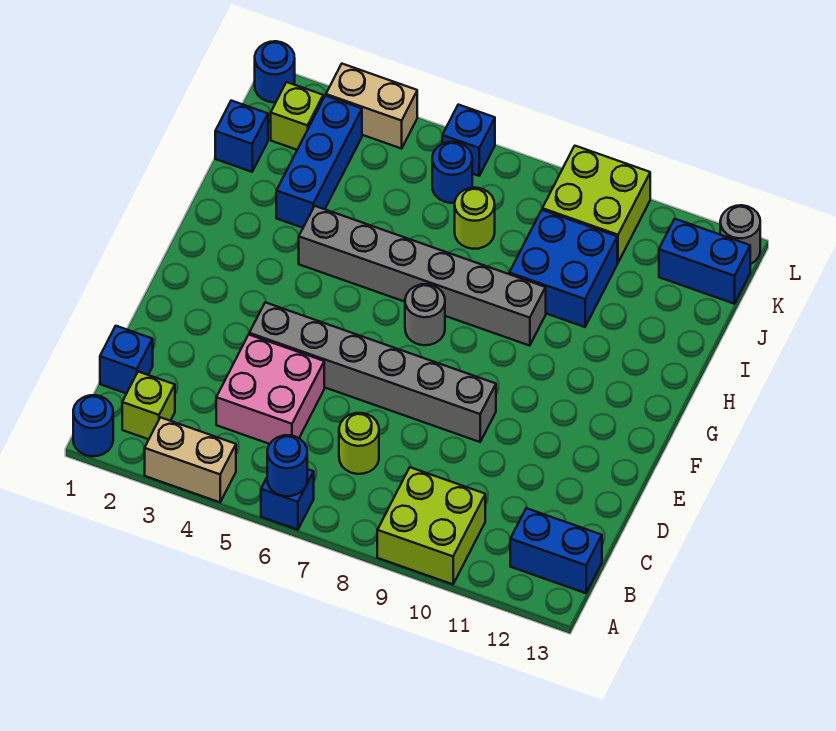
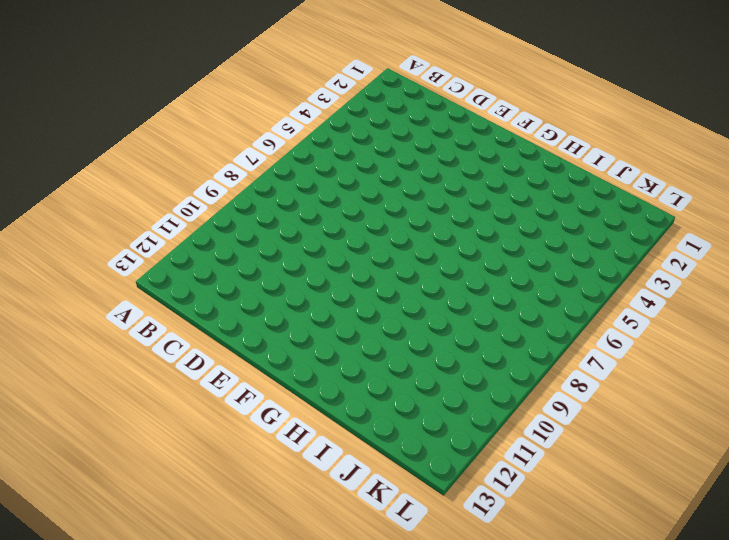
none -> blue round brick A1 level 1
none -> tan brick A3:A4 level 1
none -> blue brick A6 level 1

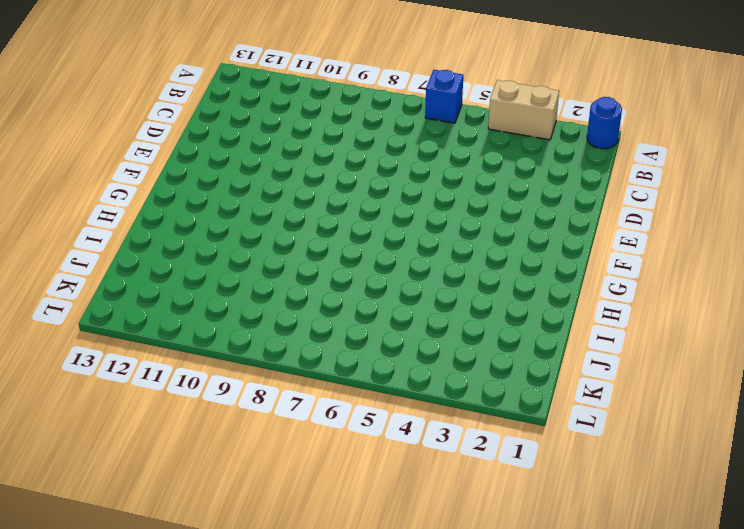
none -> lime brick A9:B10 level 1
none -> lime brick B2 level 1
none -> blue brick B12:B13 level 1

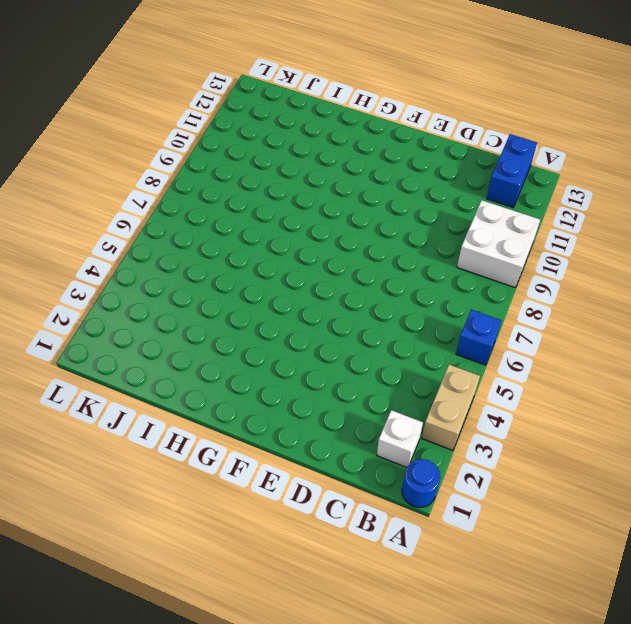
white brick A9:B10 level 1 -> lime brick A9:B10 level 1
white brick B2 level 1 -> lime brick B2 level 1
none -> blue brick C1 level 1
none -> pink brick C4:D5 level 1
none -> lime round brick C7 level 1

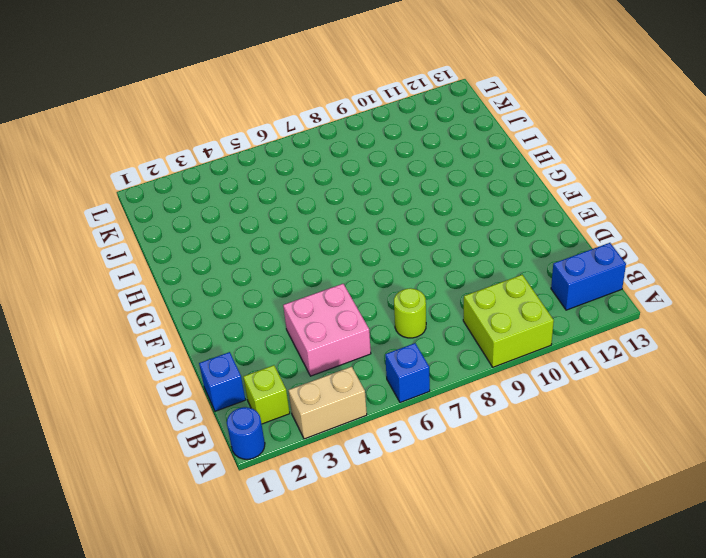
none -> grey brick E4:E9 level 1
none -> grey round brick G7 level 1
none -> grey brick H4:H9 level 1

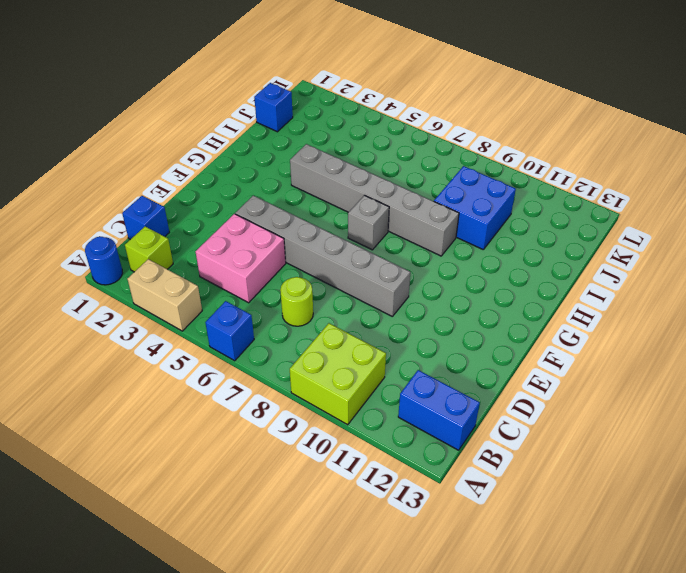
grey brick G7 level 1 -> grey round brick G7 level 1
none -> blue brick I3:K3 level 1
none -> lime round brick J7 level 1
none -> lime brick K2 level 1

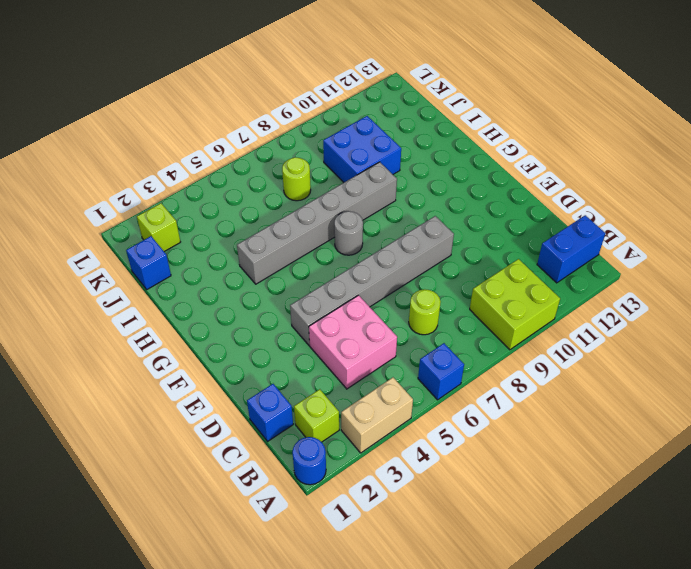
none -> blue brick I3:K3 level 1
none -> blue round brick K6 level 1
none -> lime brick K9:L10 level 1

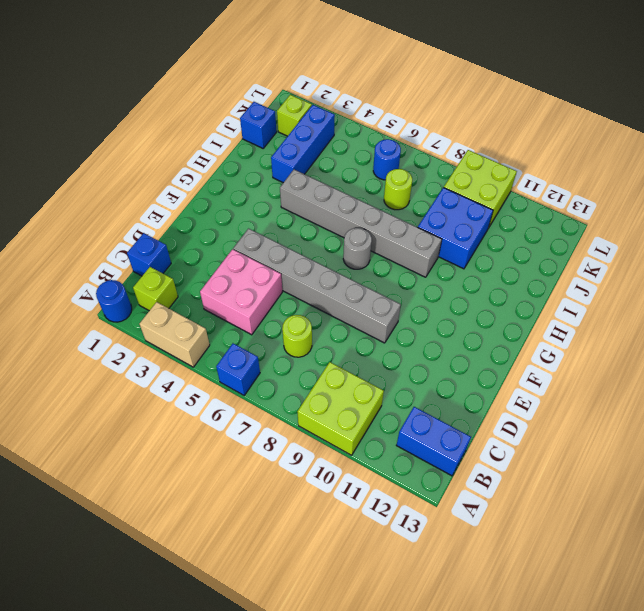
none -> blue brick K12:K13 level 1
none -> blue round brick L1 level 1
none -> tan brick L3:L4 level 1

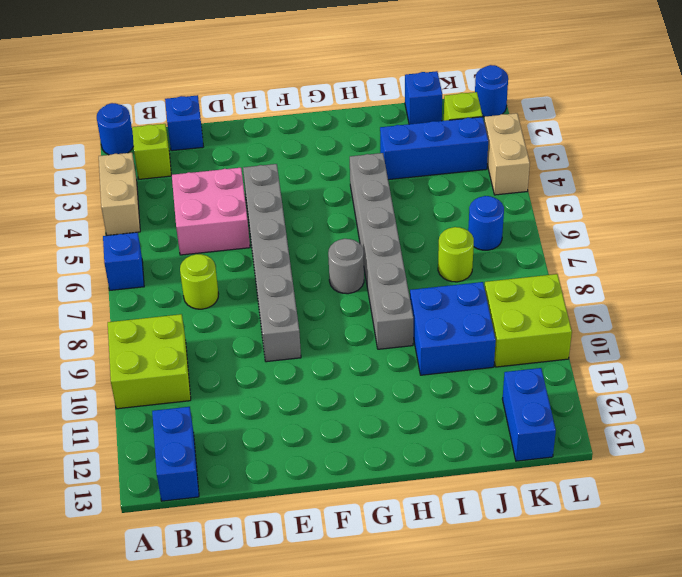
none -> blue brick L6 level 1
none -> grey round brick L13 level 1
none -> blue round brick A6 level 2

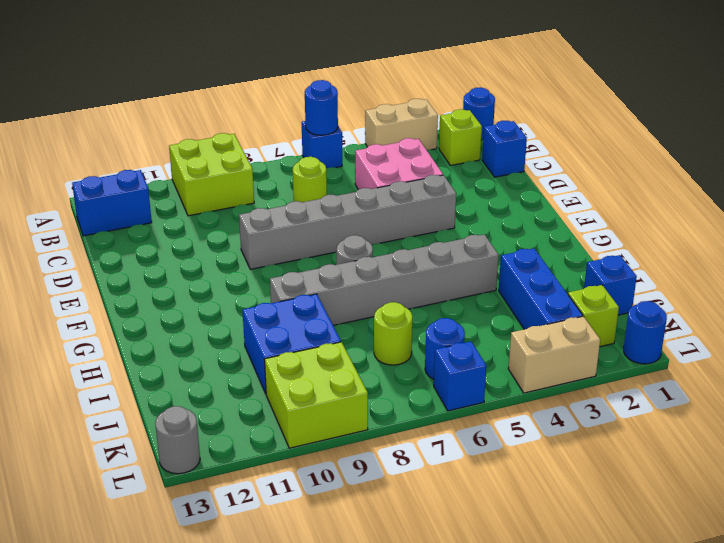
none -> blue brick K12:K13 level 1

